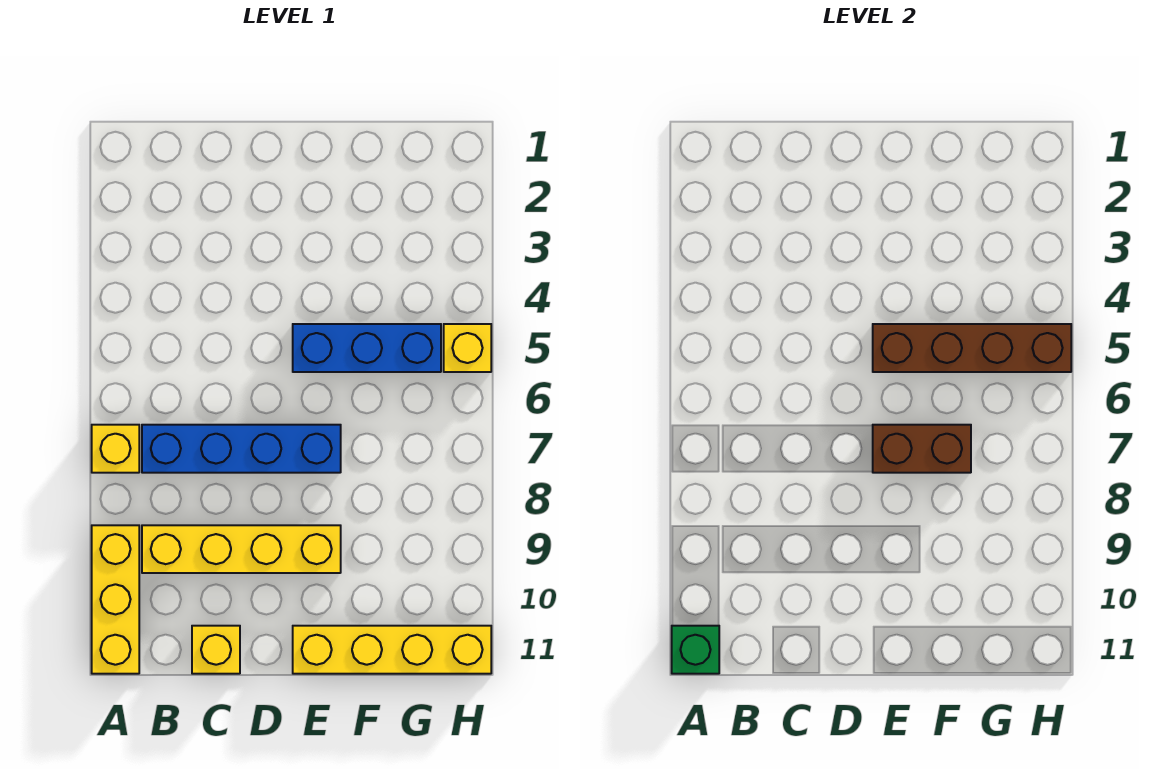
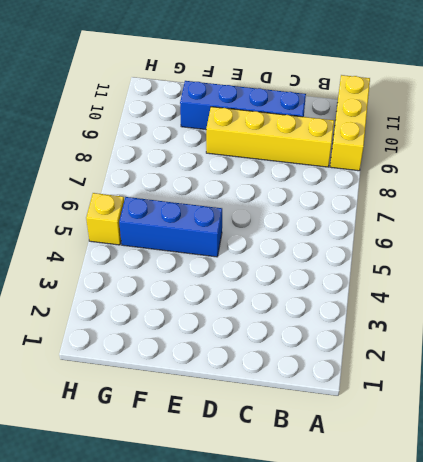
blue brick C10:F10 level 1 -> blue brick B7:E7 level 1
none -> yellow brick A7 level 1
none -> yellow brick C11 level 1

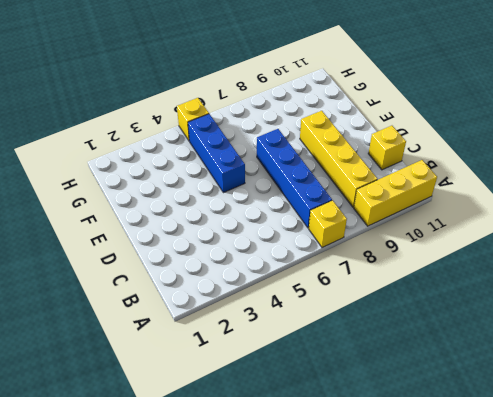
none -> yellow brick E11:H11 level 1
none -> green brick A11 level 2

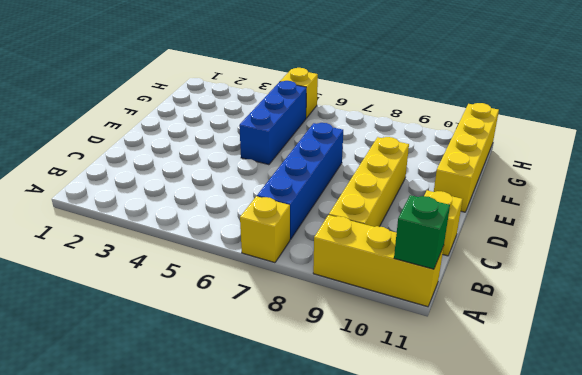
none -> brown brick E5:H5 level 2
none -> brown brick E7:F7 level 2

